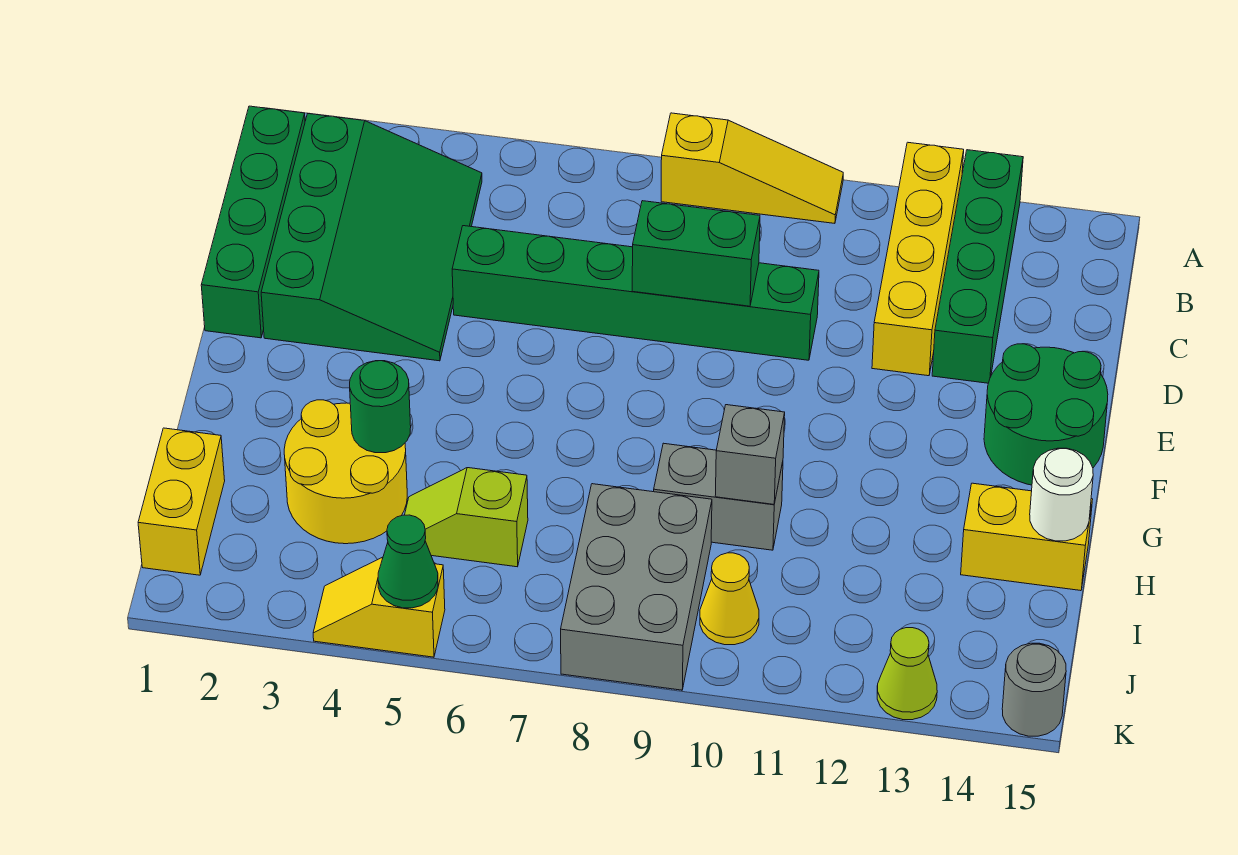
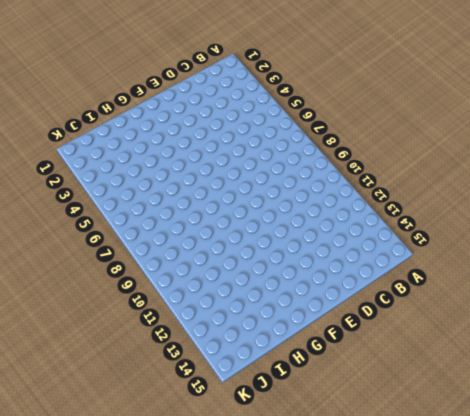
none -> yellow slope A8:A10 level 1 top 8
none -> yellow brick A12:D12 level 1
none -> green brick A13:D13 level 1

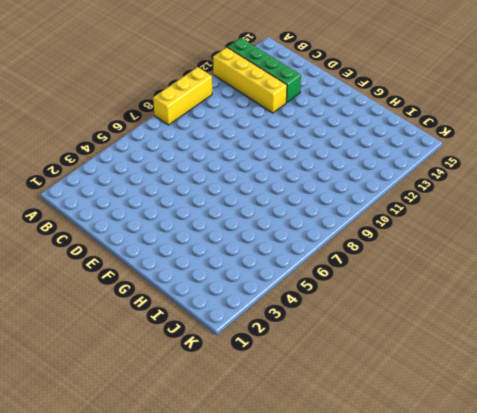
yellow brick A8:A10 level 1 -> yellow slope A8:A10 level 1 top 8
none -> green brick B1:E1 level 1
none -> green slope B2:E4 level 1 top 2
none -> green brick D5:D10 level 1

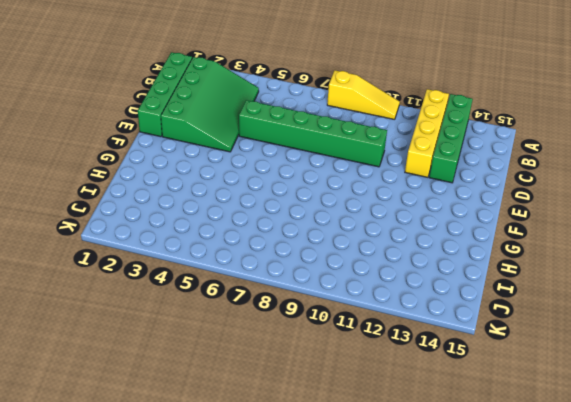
none -> green round brick E14:F15 level 1
none -> yellow round brick H3:I4 level 1
none -> grey brick H9:H10 level 1

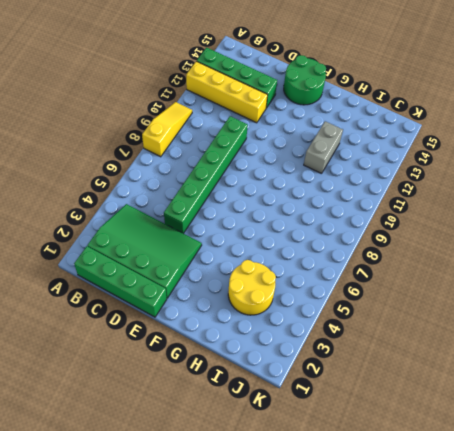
grey brick H11:H12 level 1 -> grey brick H9:H10 level 1
none -> yellow brick H14:H15 level 1
none -> yellow brick I1:J1 level 1
none -> lime slope I5:I6 level 1 top 6

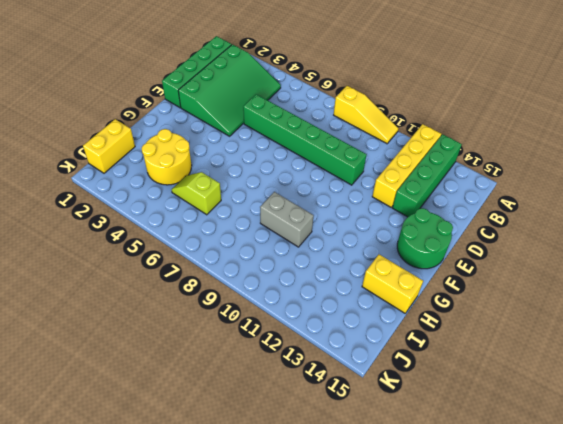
none -> grey brick I8:K9 level 1
none -> yellow cone J10 level 1
none -> yellow slope K4:K5 level 1 top 5

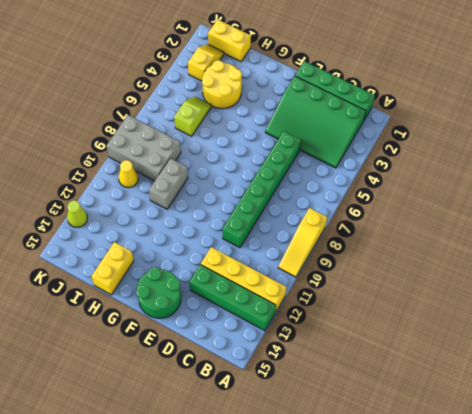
yellow slope J2:J3 level 1 top 3 -> yellow slope K4:K5 level 1 top 5
none -> grey round brick K15 level 1
none -> green brick D8:D9 level 2
none -> green round brick H4 level 2

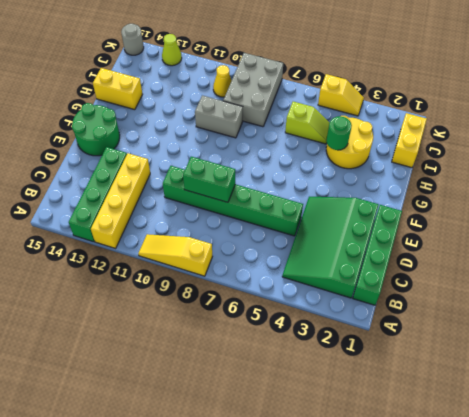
none -> grey brick H10 level 2
none -> white round brick H15 level 2
none -> green cone K5 level 2

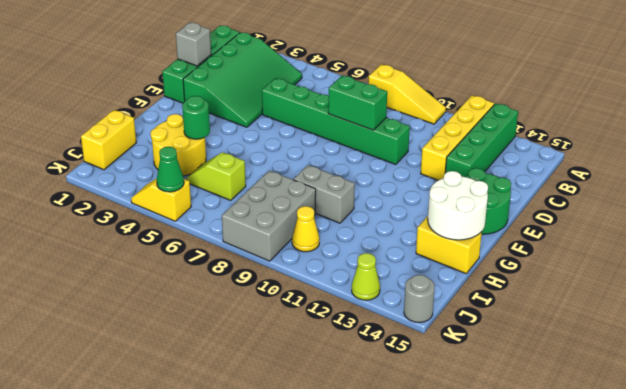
grey brick D1 level 2 -> grey brick H10 level 2
white round brick G14:H15 level 2 -> white round brick H15 level 2

